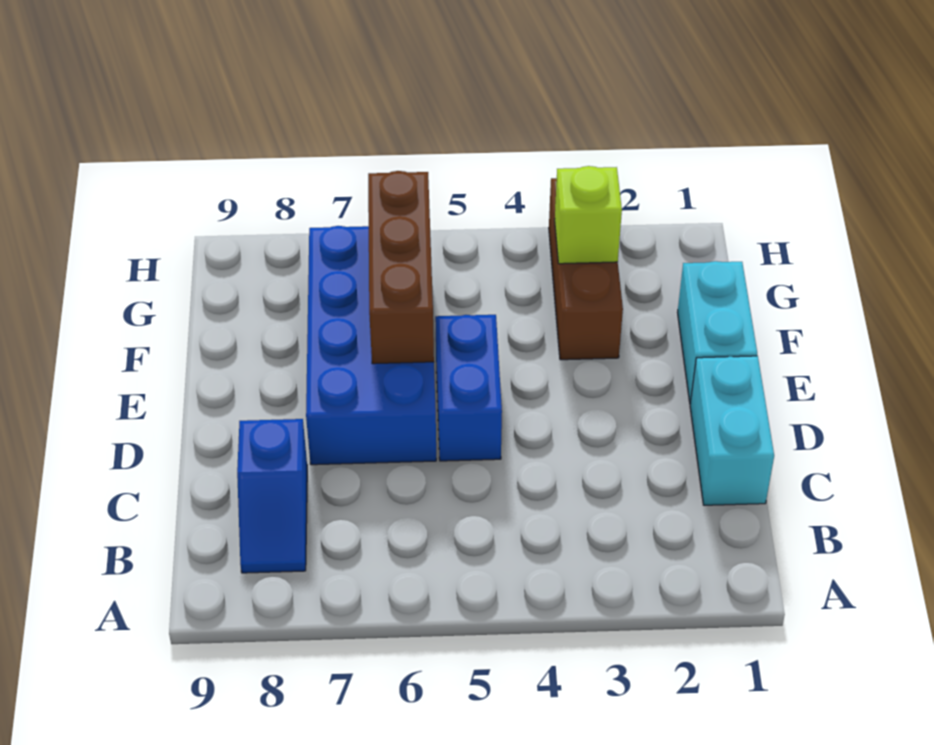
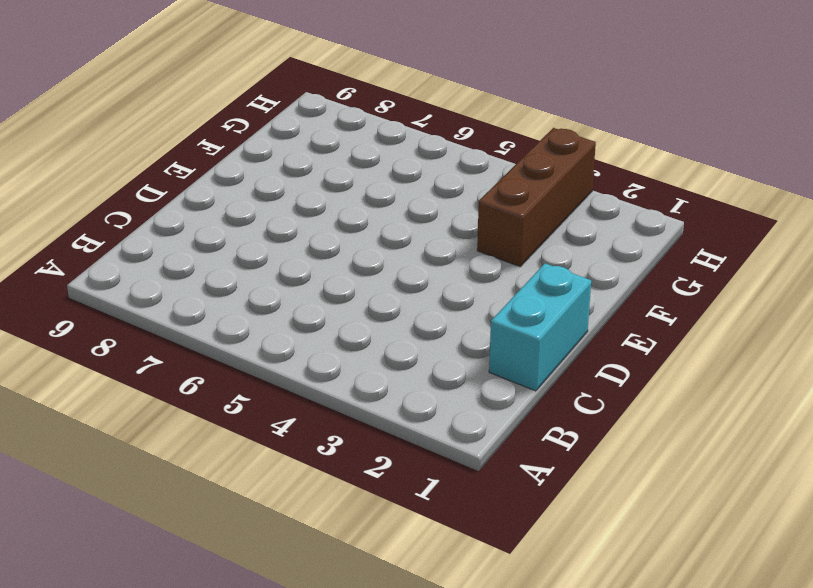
none -> blue slope B8:C8 level 1 top C
none -> blue brick D5:E5 level 1

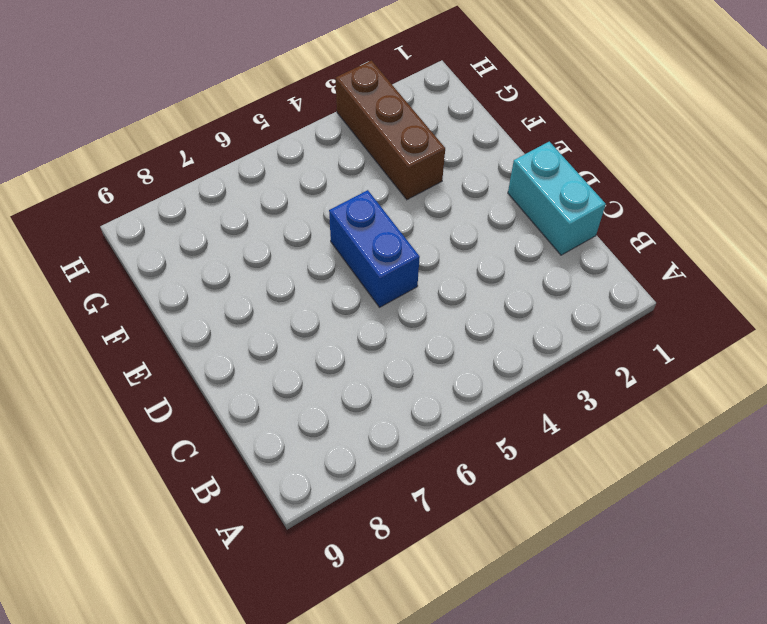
none -> blue slope B8:C8 level 1 top C
none -> blue brick D6:G7 level 1

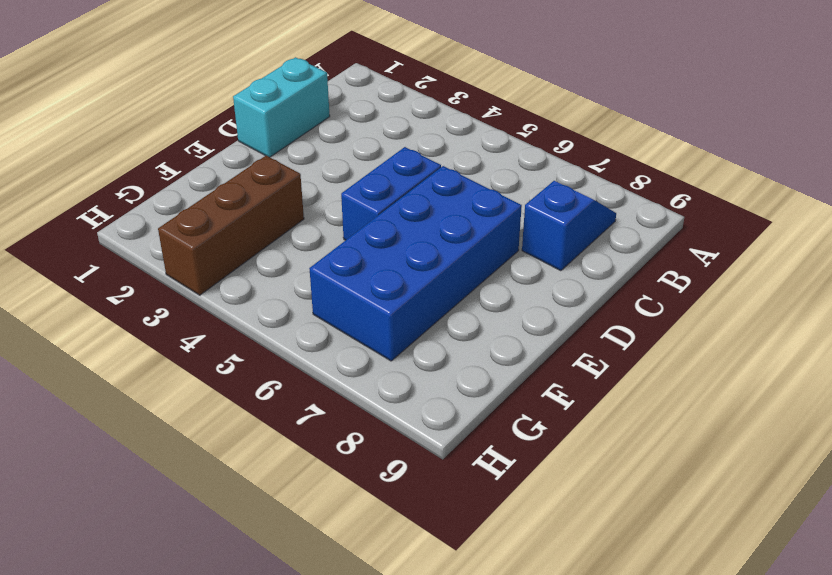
none -> cyan brick E1:F1 level 1
none -> brown brick E6:G6 level 2

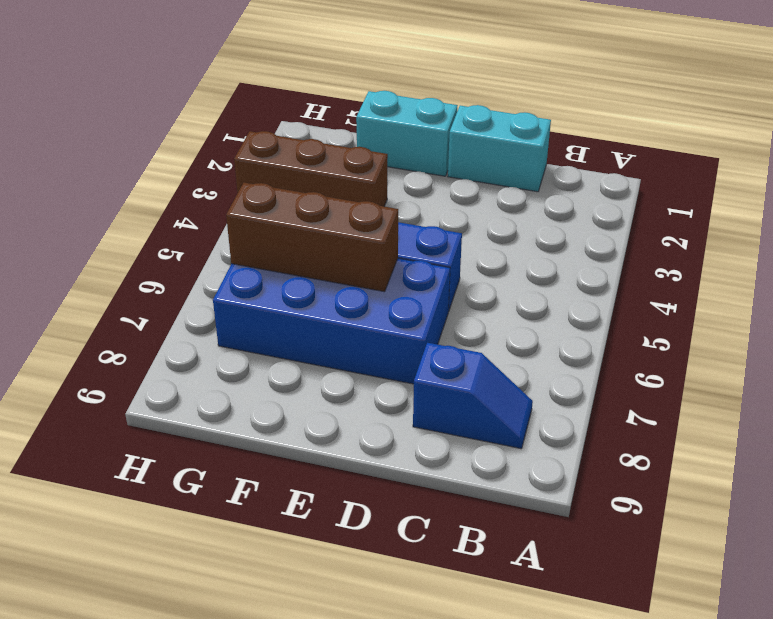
none -> lime brick G3 level 2

